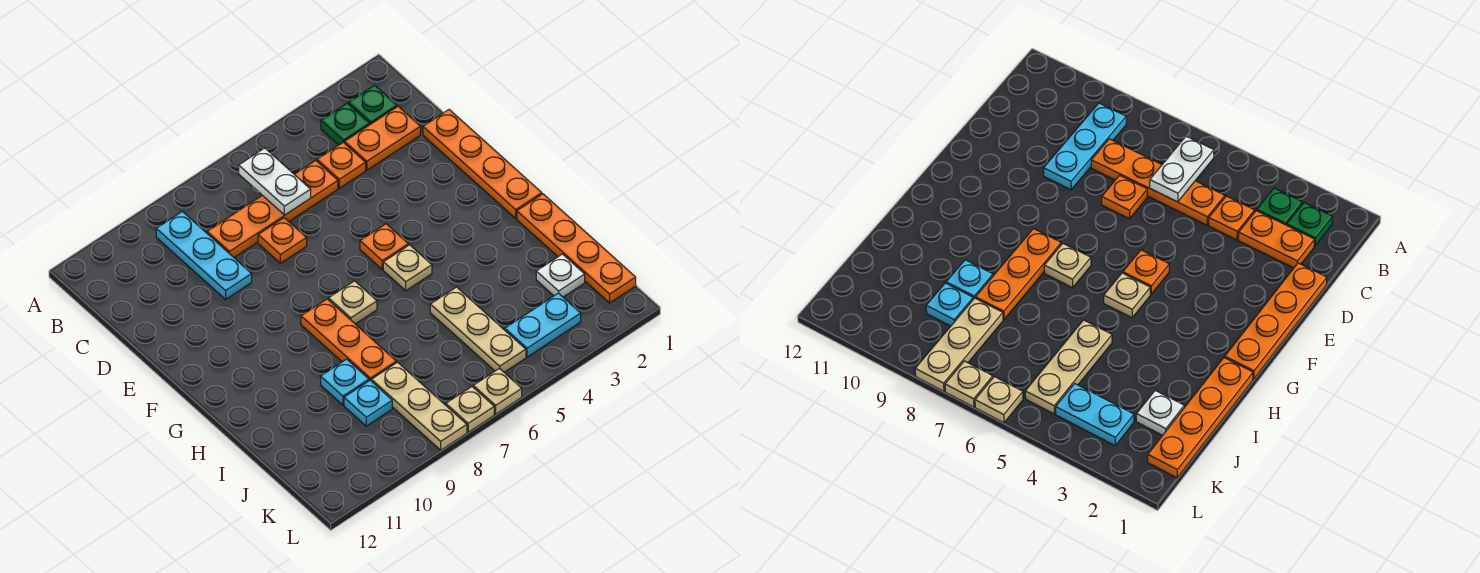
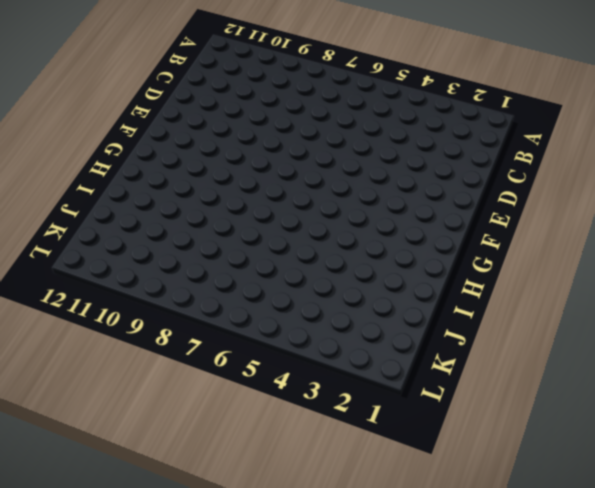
none -> green plate B2 level 1
none -> green plate B3 level 1
none -> cyan plate B9:D9 level 1

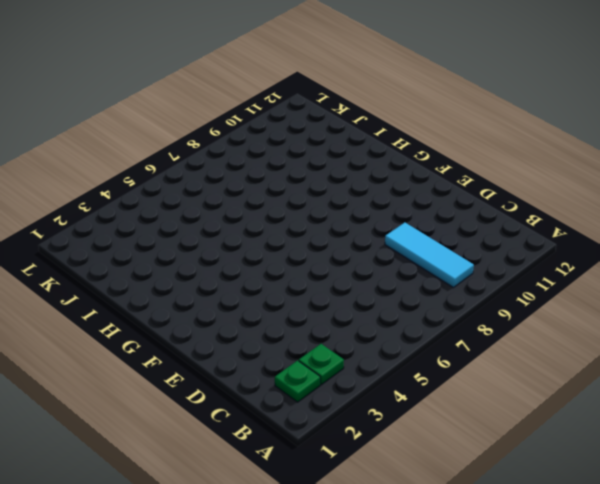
cyan tile B9:D9 level 1 -> cyan plate B9:D9 level 1
none -> orange plate C2:C3 level 1
none -> orange plate C4 level 1
none -> orange plate C5:C8 level 1

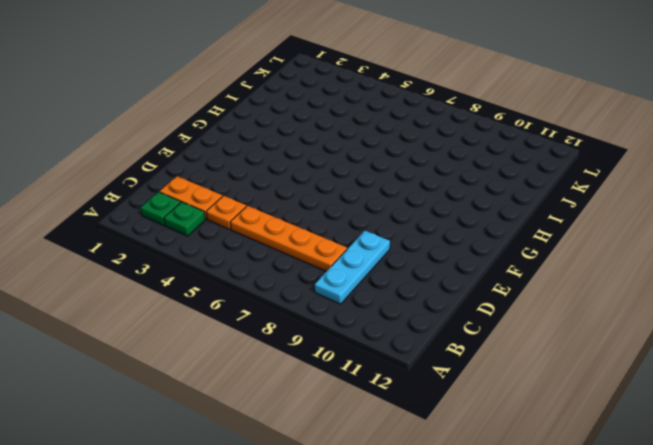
none -> orange plate D1:G1 level 1
none -> orange plate D7 level 1
none -> orange plate F5 level 1

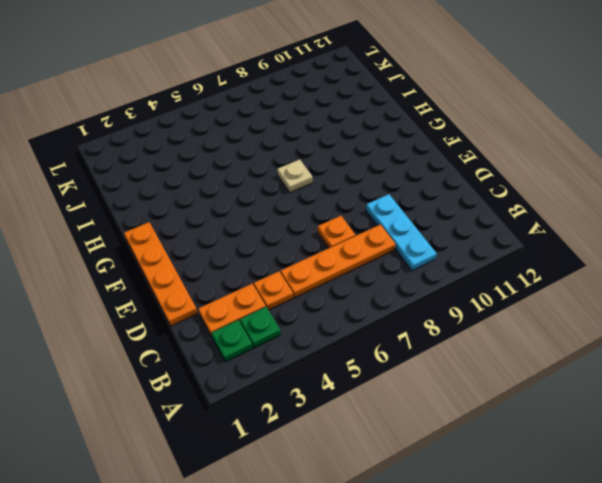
none -> orange plate F5 level 1
none -> tan plate G5 level 1
none -> orange plate G8:I8 level 1

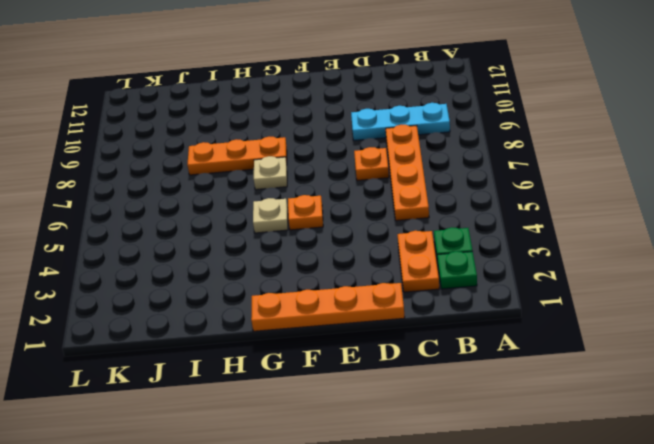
none -> orange plate C4 level 1
none -> orange plate H1:K1 level 1
none -> tan plate I5:K5 level 1

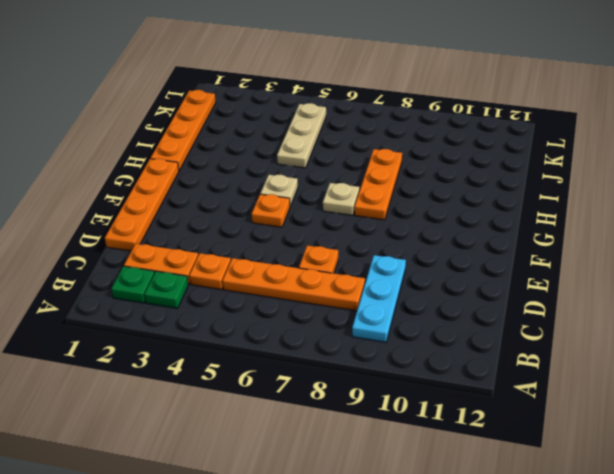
none -> cyan plate I9 level 1
none -> white plate J2 level 1
none -> tan plate J8:L8 level 1

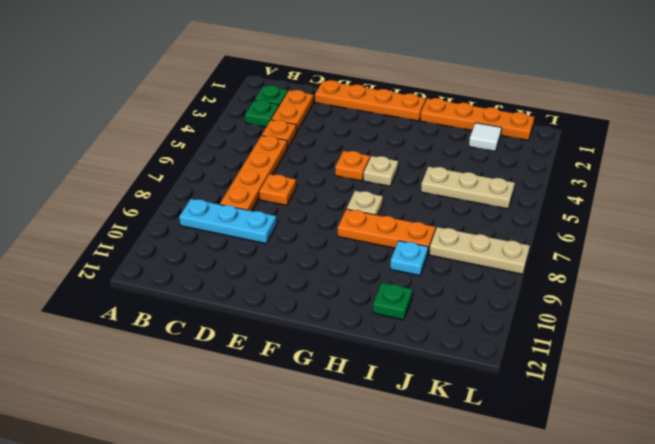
green plate I11 level 1 -> none
white tile J2 level 1 -> white plate J2 level 1
none -> cyan plate J9 level 1
none -> cyan plate K3:K4 level 1
none -> tan plate L6 level 1

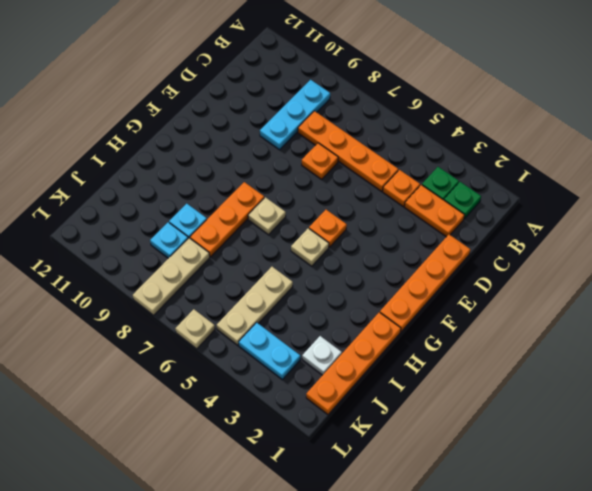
none -> tan plate L7 level 1
none -> white plate B6:C6 level 2

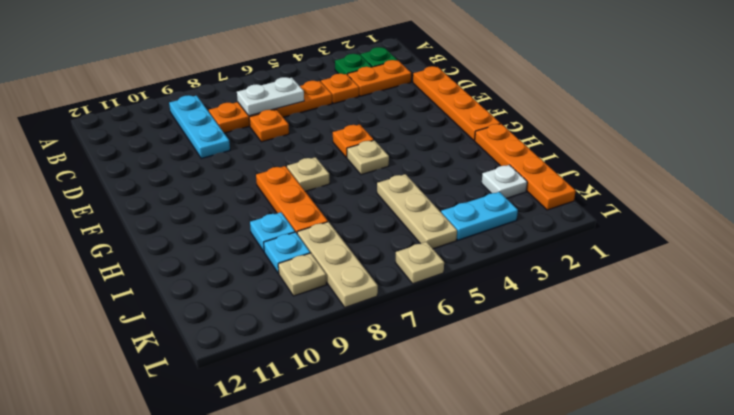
white plate C6:C7 level 2 -> white plate B6:C6 level 2
tan plate K9 level 1 -> tan plate L7 level 1

